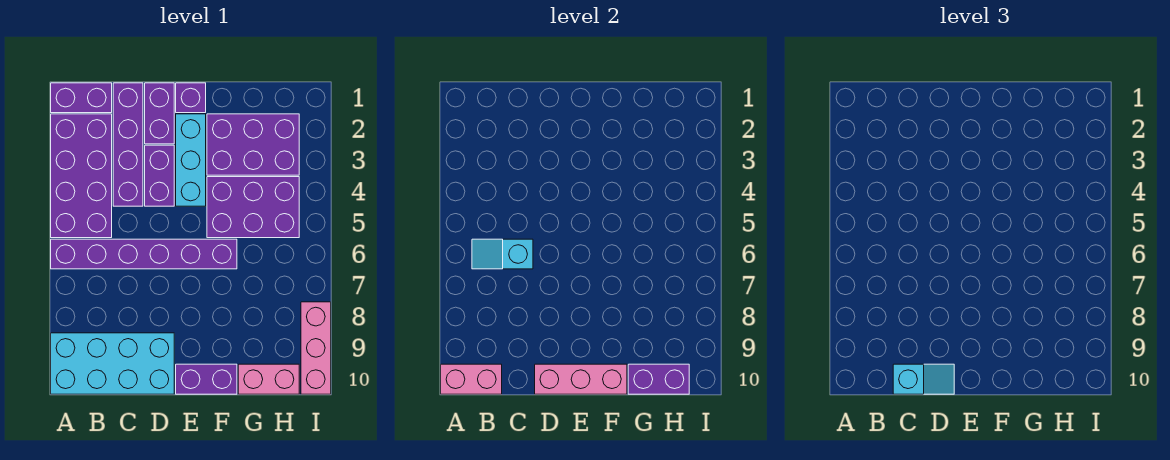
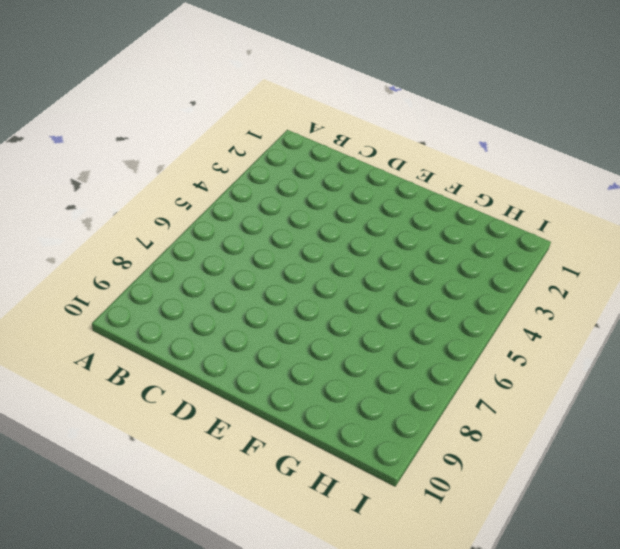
none -> purple brick A1:B1 level 1
none -> purple brick A2:B5 level 1
none -> purple brick A6:F6 level 1

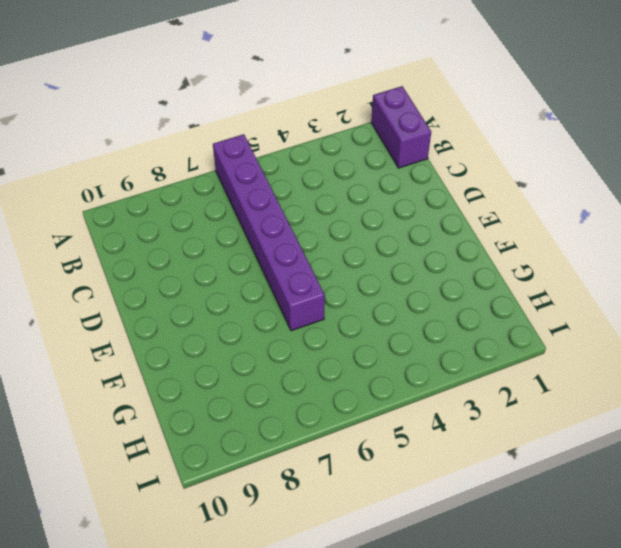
none -> purple brick A2:B5 level 1
none -> cyan brick A9:D10 level 1
none -> purple brick C1:C4 level 1

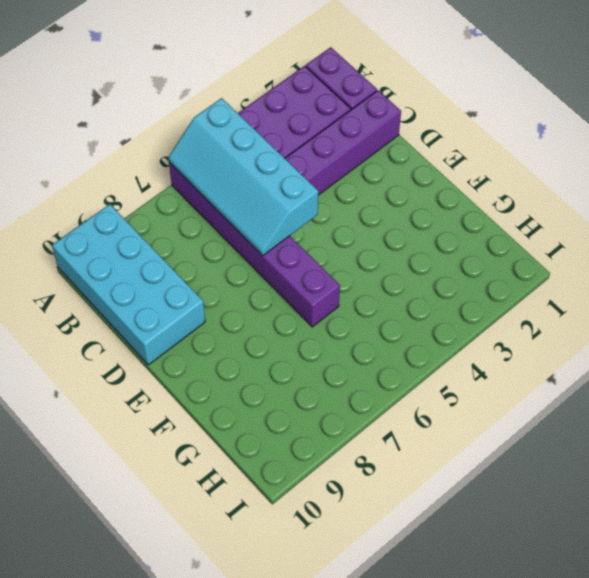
cyan slope A5:D6 level 2 top 5 -> cyan slope B6:C6 level 2 top C
none -> purple brick D1:D2 level 1
none -> purple brick D3:D4 level 1
none -> purple brick E1 level 1

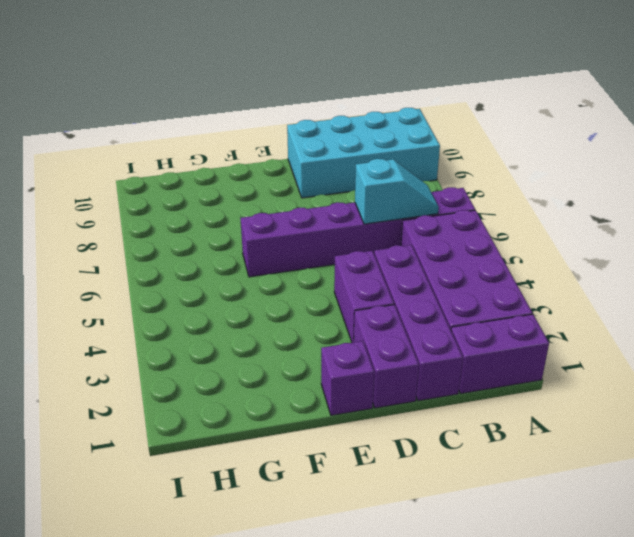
none -> cyan brick E2:E4 level 1
none -> purple brick E10:F10 level 1
none -> purple brick F2:H3 level 1

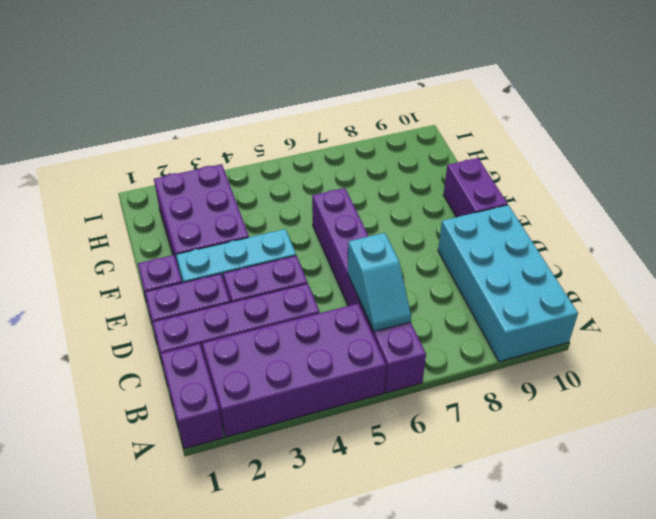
none -> purple brick F4:H5 level 1
none -> pink brick G10:H10 level 1
none -> pink brick I8:I10 level 1

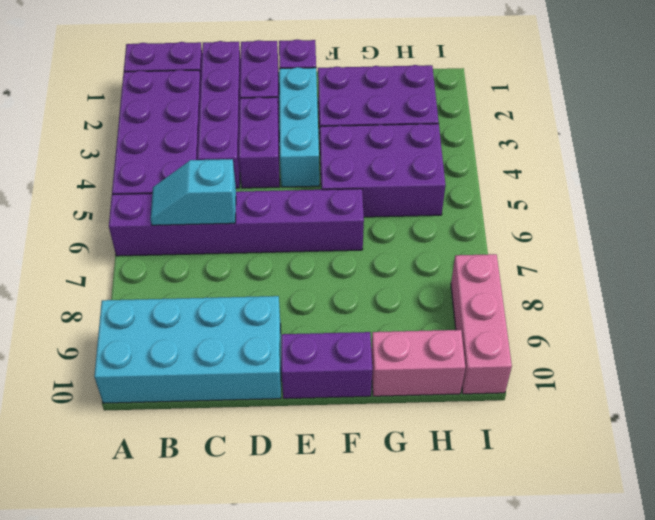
none -> pink brick A10:B10 level 2
none -> pink brick D10:F10 level 2
none -> purple brick G10:H10 level 2

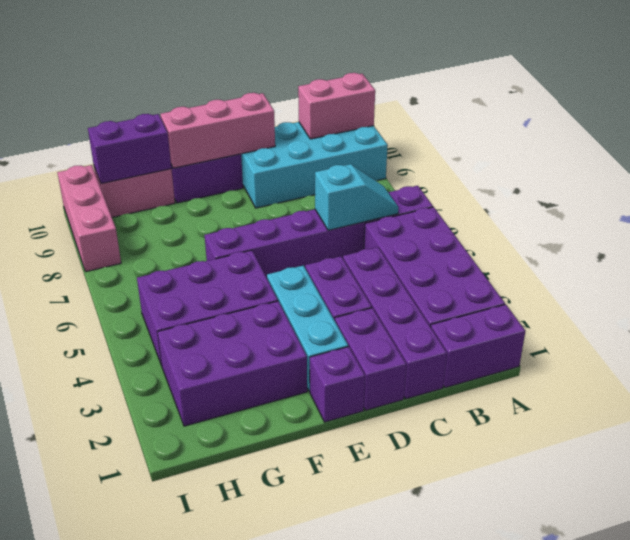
none -> cyan slope C10:D10 level 3 top C

